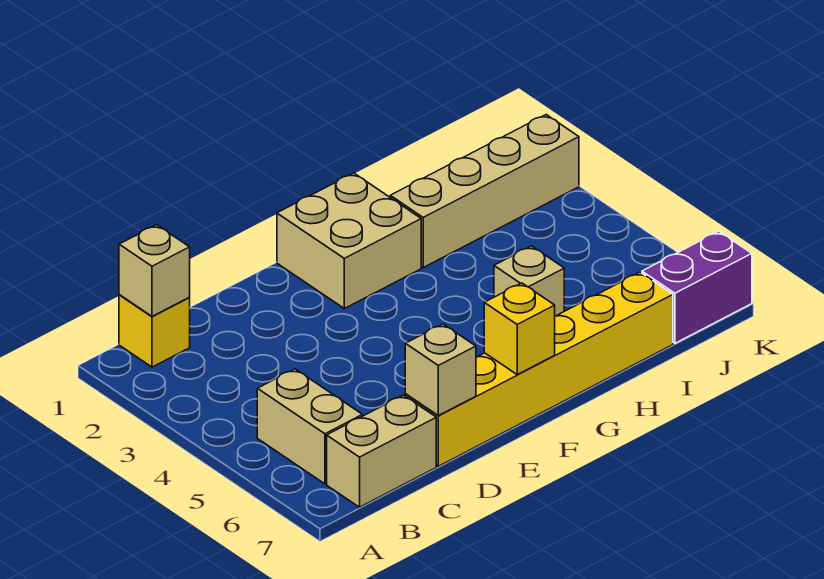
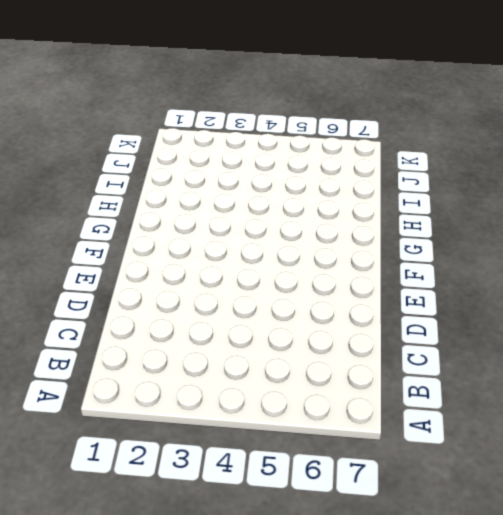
none -> yellow brick B1 level 1
none -> tan brick B5:B6 level 1

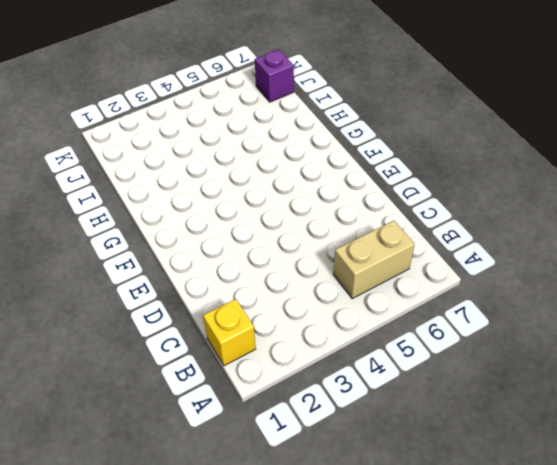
purple brick J7 level 1 -> purple brick J7:K7 level 1
none -> tan brick B7:C7 level 1
none -> yellow brick D7:I7 level 1

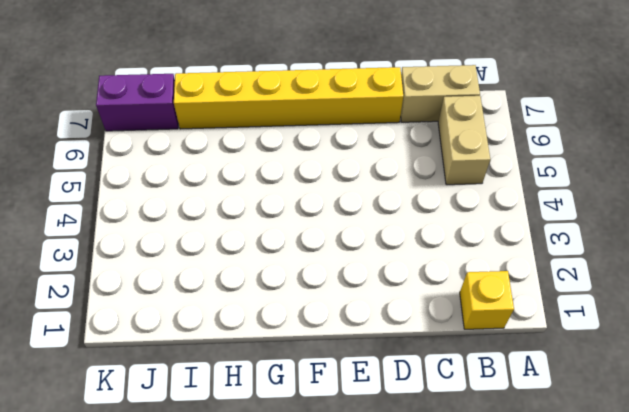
none -> tan brick F1:G2 level 1
none -> tan brick H2:K2 level 1

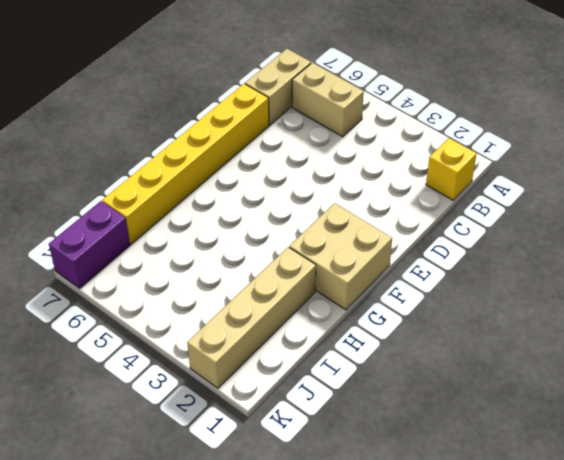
none -> tan brick H5 level 1
none -> tan brick B1 level 2

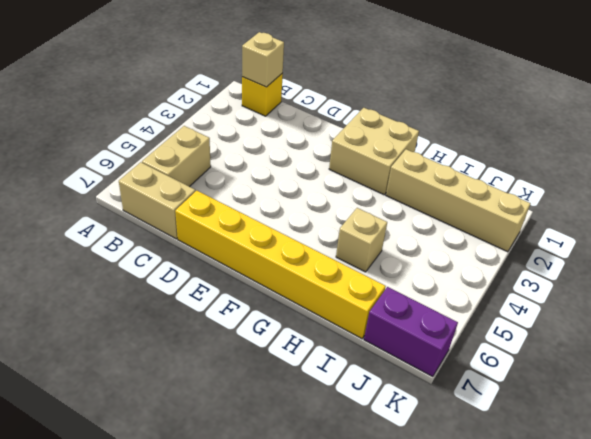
none -> tan brick D7 level 2
none -> yellow brick F7 level 2

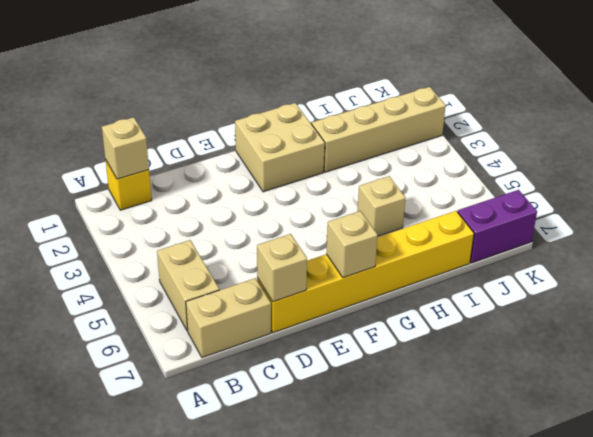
tan brick F7 level 2 -> yellow brick F7 level 2

